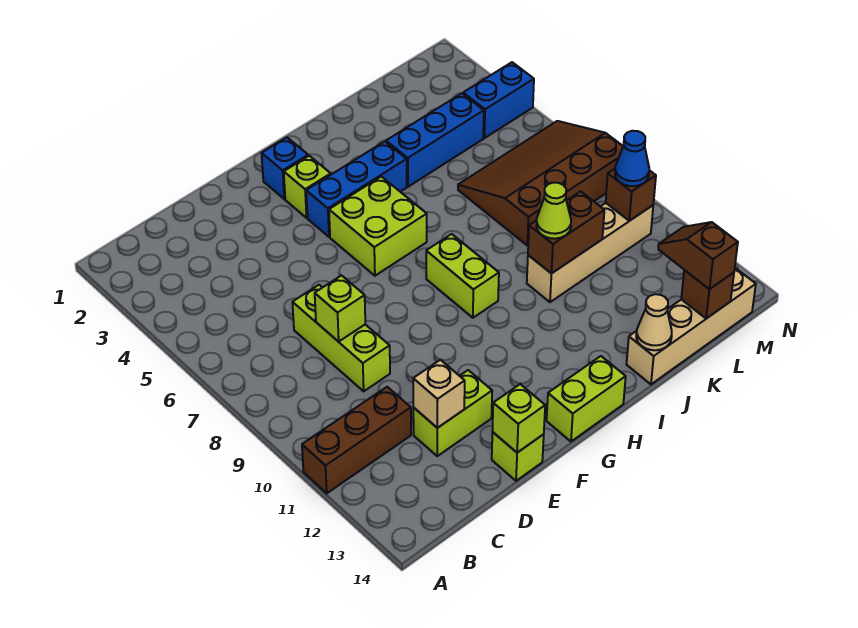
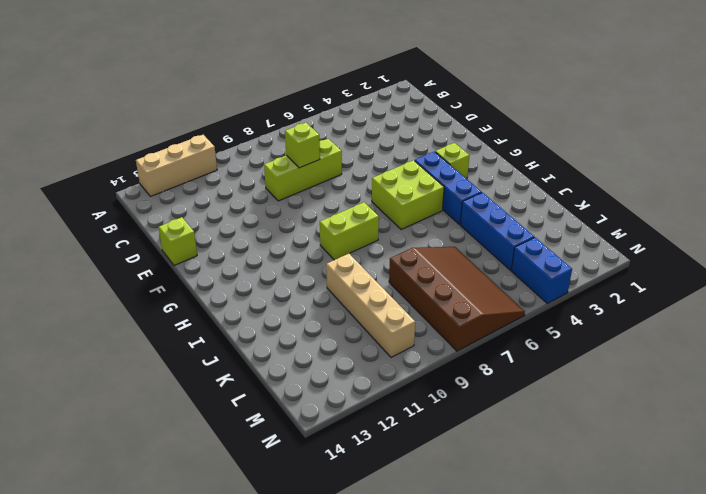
tan brick A11:A13 level 1 -> brown brick A11:C11 level 1
none -> lime brick D12:E12 level 1
none -> blue brick G2 level 1
none -> lime brick G14:H14 level 1

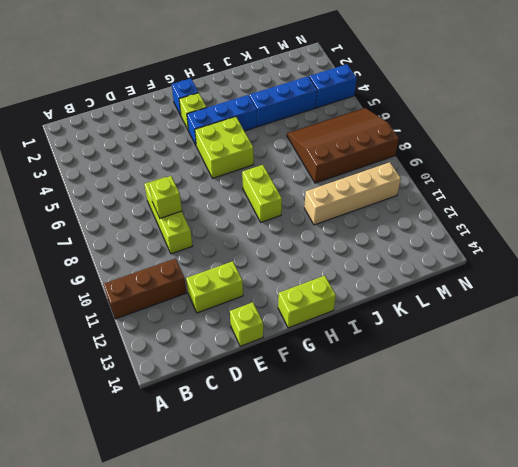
none -> tan brick J14:M14 level 1
none -> tan brick D12 level 2
none -> lime brick E14 level 2

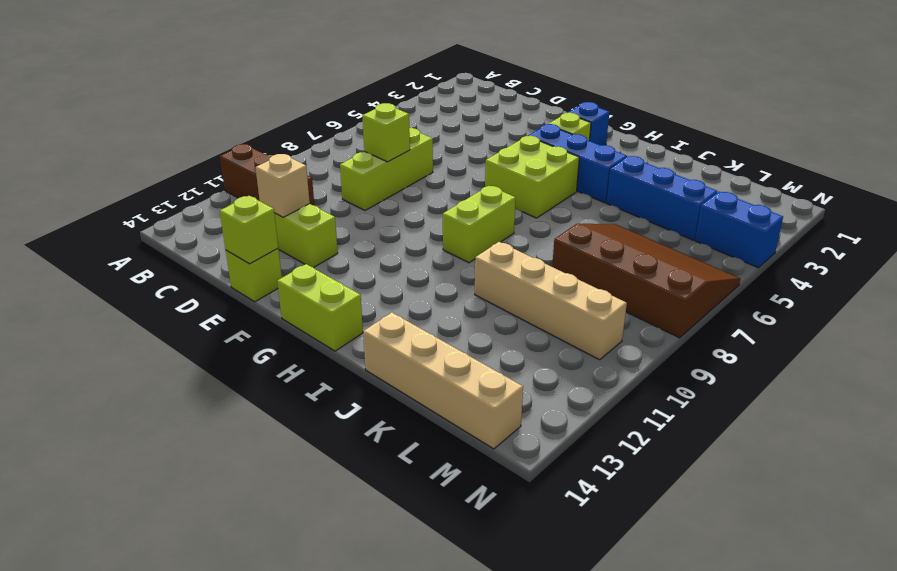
none -> brown brick J10:K10 level 2
none -> tan cone J14 level 2
none -> brown brick L14 level 2

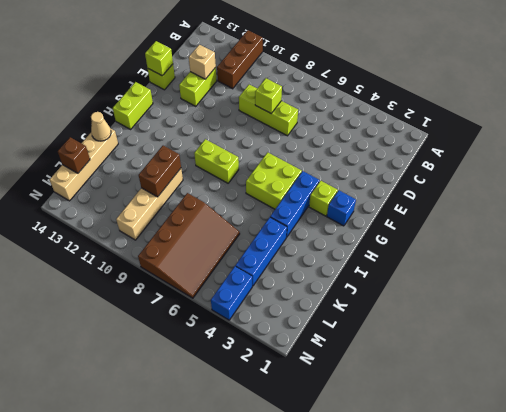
none -> brown brick M10 level 2
none -> lime cone J10 level 3
none -> brown slope L13:L14 level 3 top 14

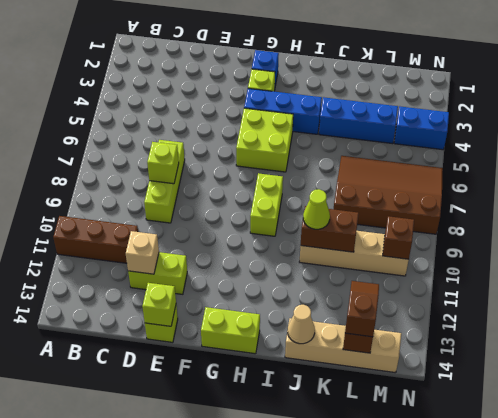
none -> blue cone M10 level 3

